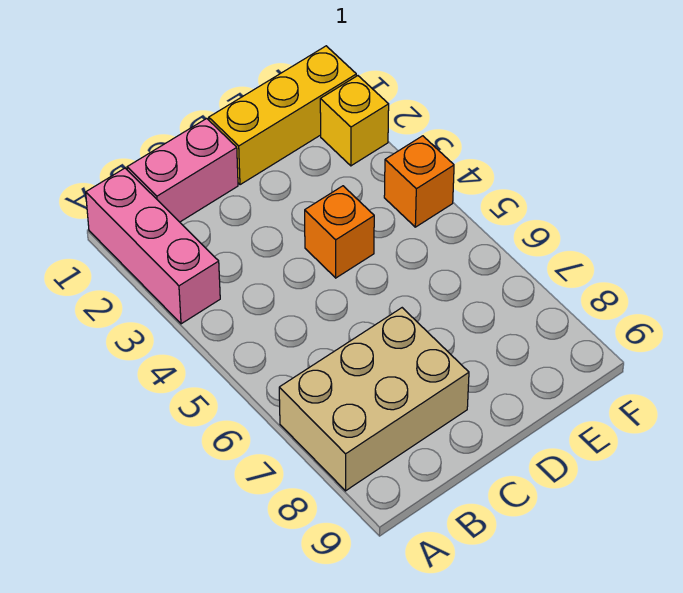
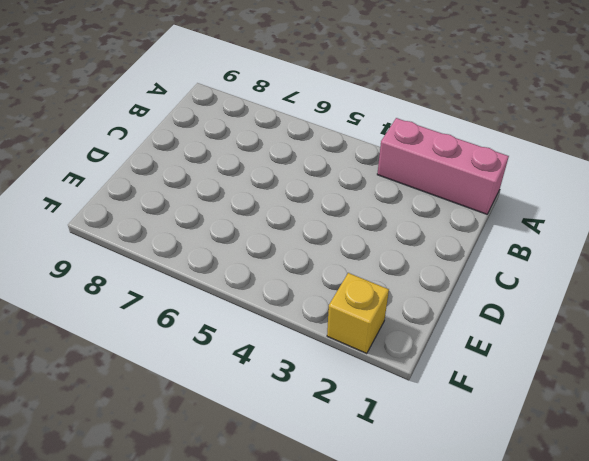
none -> tan brick A7:C8 level 1
none -> pink brick B1:C1 level 1

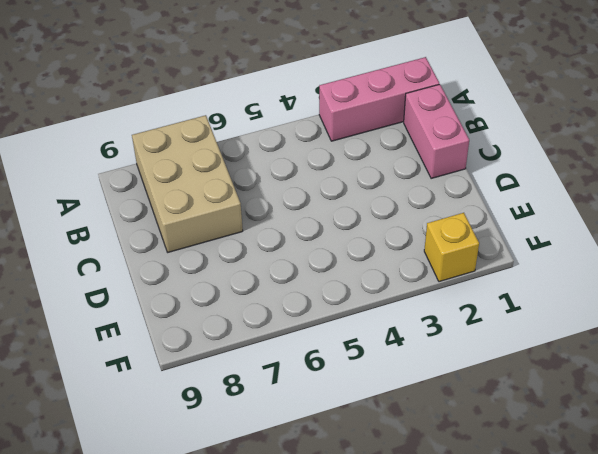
none -> yellow brick D1:F1 level 1
none -> orange brick D4 level 1

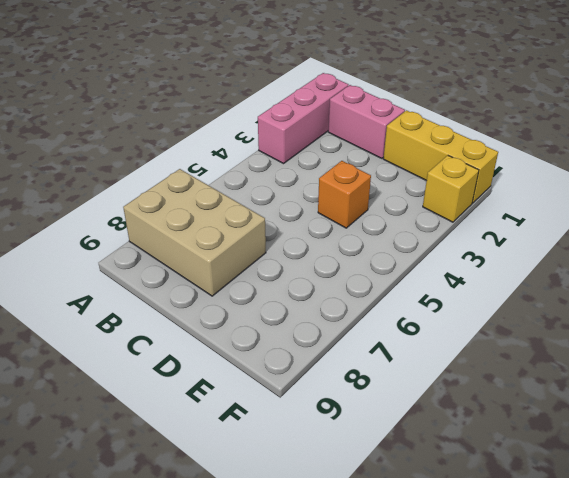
none -> orange brick F4 level 1

